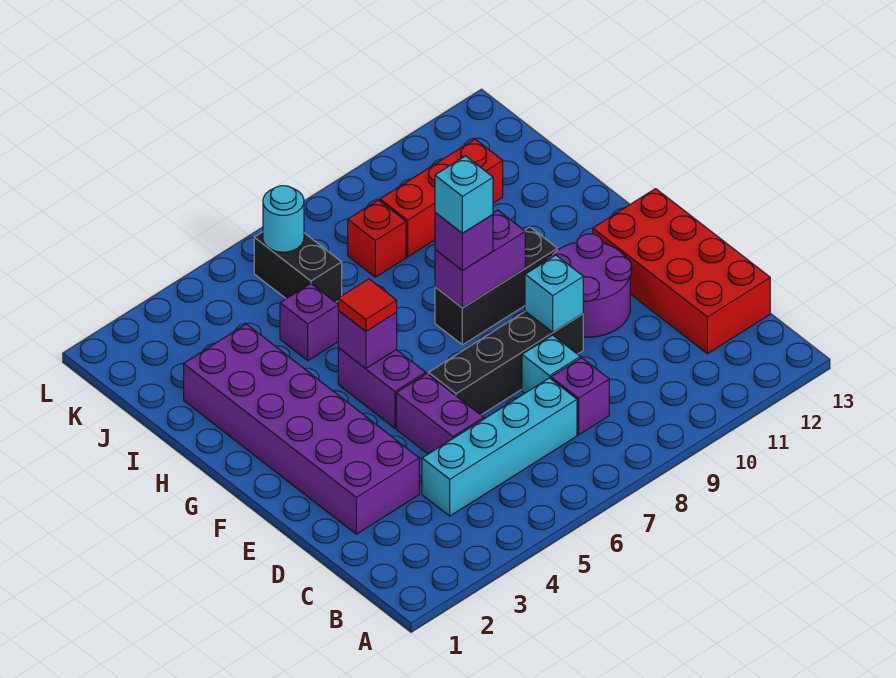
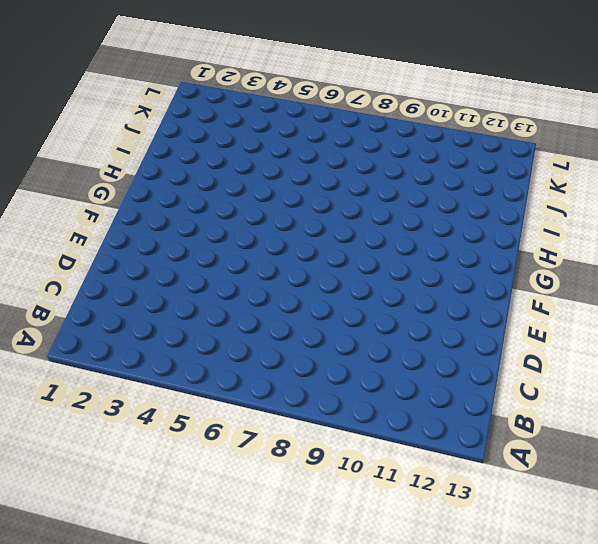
none -> cyan brick C4:C7 level 1
none -> purple brick C8 level 1
none -> red brick C12:F13 level 1

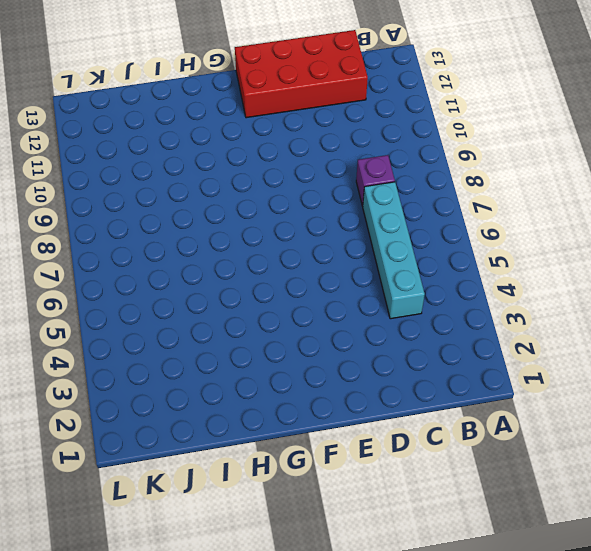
none -> purple brick D2:I3 level 1
none -> purple brick D5:E5 level 1
none -> cyan brick D8 level 1

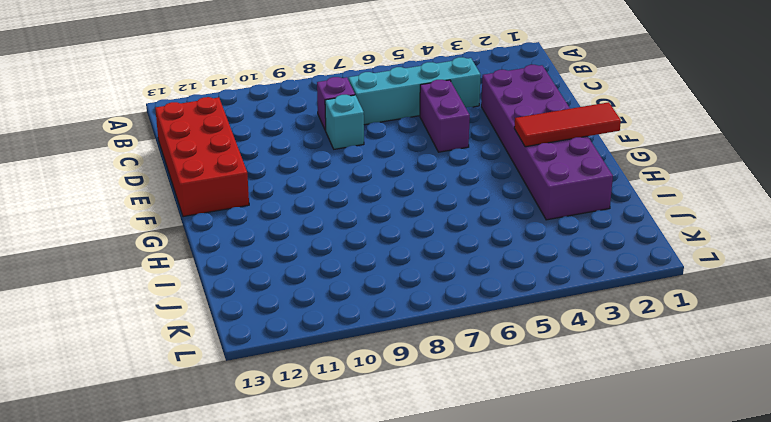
red tile G1:G3 level 2 -> none
none -> black brick E6:E9 level 1
none -> purple round brick E10:F11 level 1
none -> purple brick F5:G5 level 1

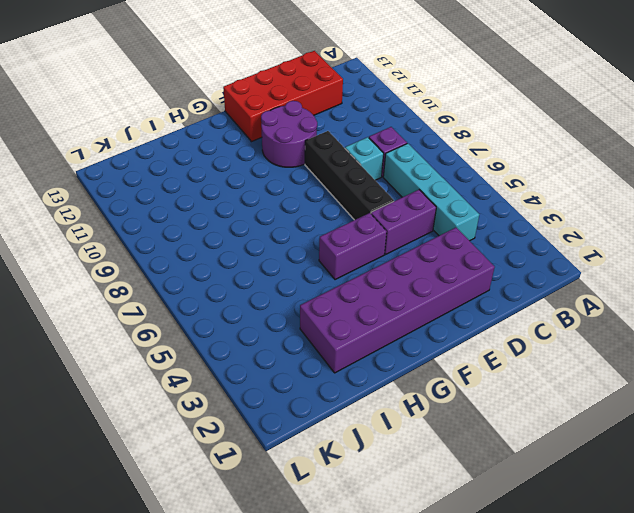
none -> black brick G8:G10 level 1
none -> purple brick I5 level 1
none -> black brick J6:K6 level 1

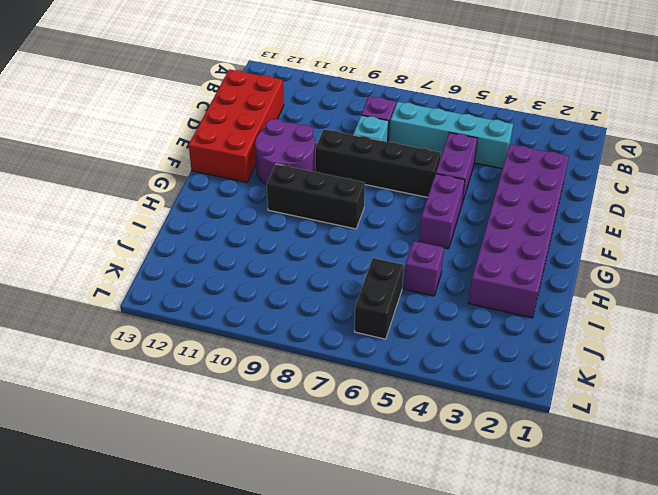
none -> red brick J8 level 1
none -> red brick J9:J11 level 1
none -> cyan brick E9 level 2

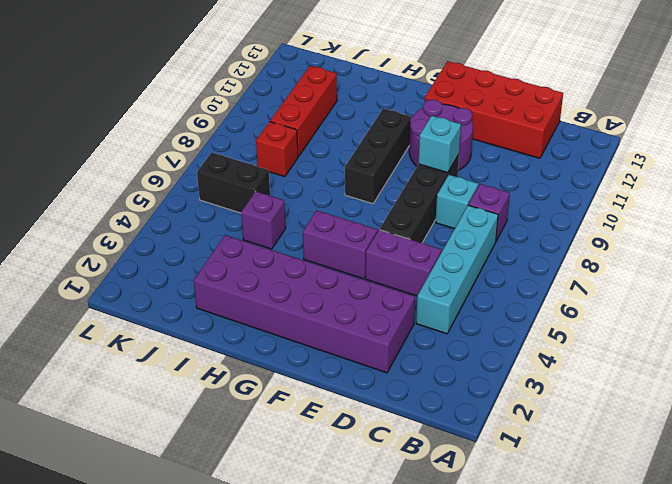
none -> purple brick G5 level 2
none -> purple brick G8:G9 level 2
none -> cyan round brick K6 level 2

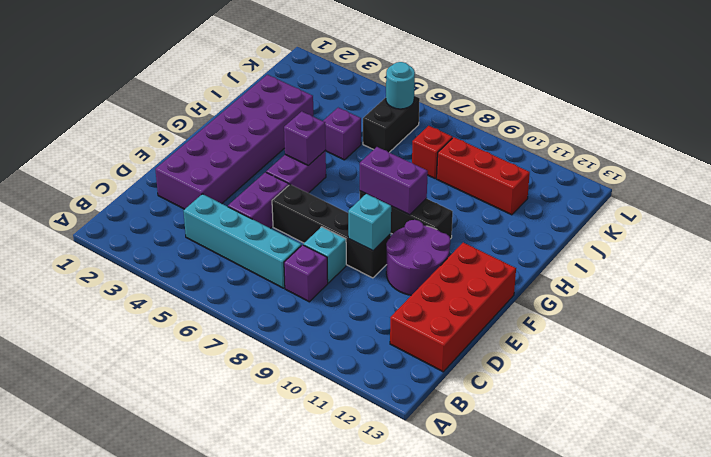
none -> red tile G5 level 3
none -> purple brick G8 level 3
none -> cyan brick G8 level 4

